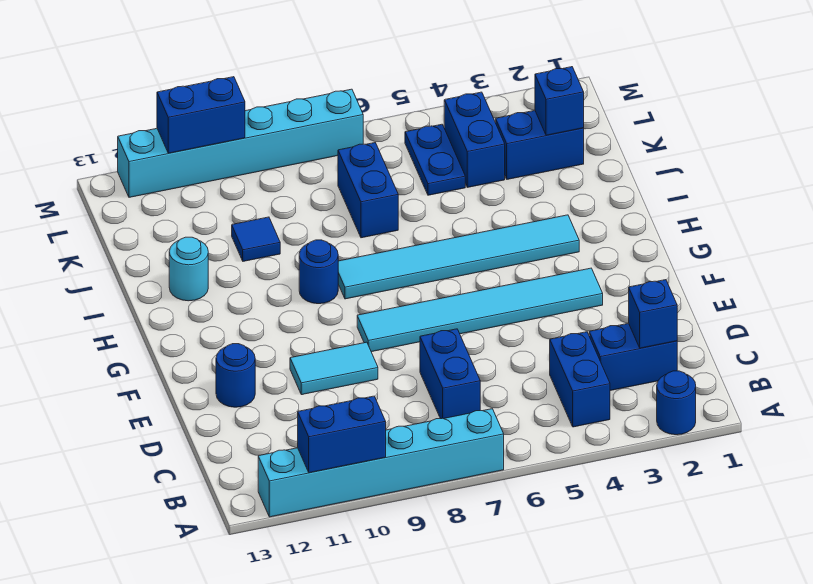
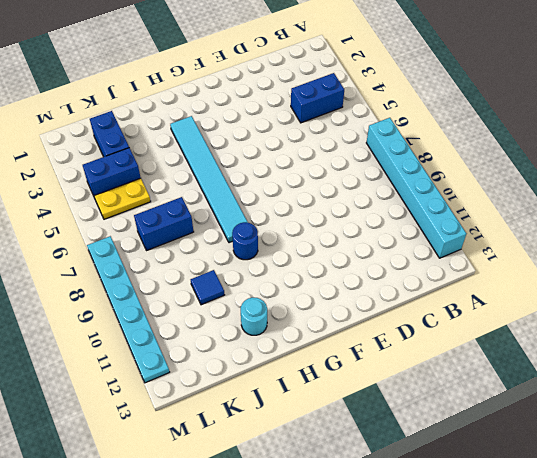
yellow plate K5:L5 level 1 -> blue plate K5:L5 level 1
cyan plate M7:M12 level 1 -> cyan brick M7:M12 level 1
none -> blue round brick A2 level 1
none -> blue brick C2:C3 level 1
none -> blue brick C7:D7 level 1

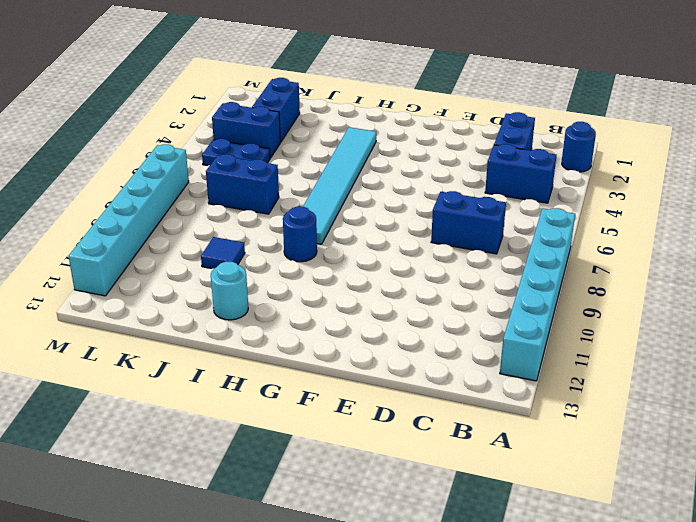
none -> cyan tile E9:E10 level 1
none -> blue round brick E12 level 1
none -> cyan tile F3:F8 level 1

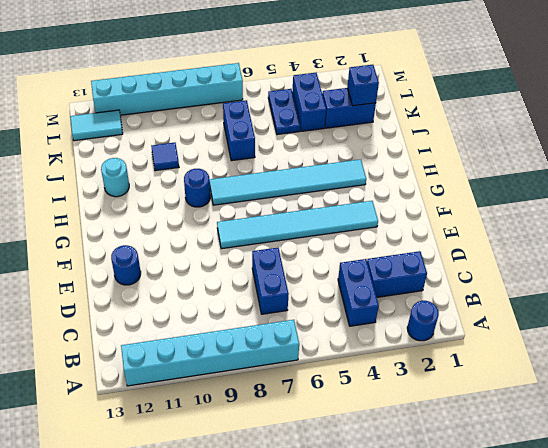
cyan tile L12:L13 level 1 -> cyan tile E9:E10 level 1
none -> blue brick A10:A11 level 2
none -> blue brick C2 level 2
none -> blue brick M10:M11 level 2

